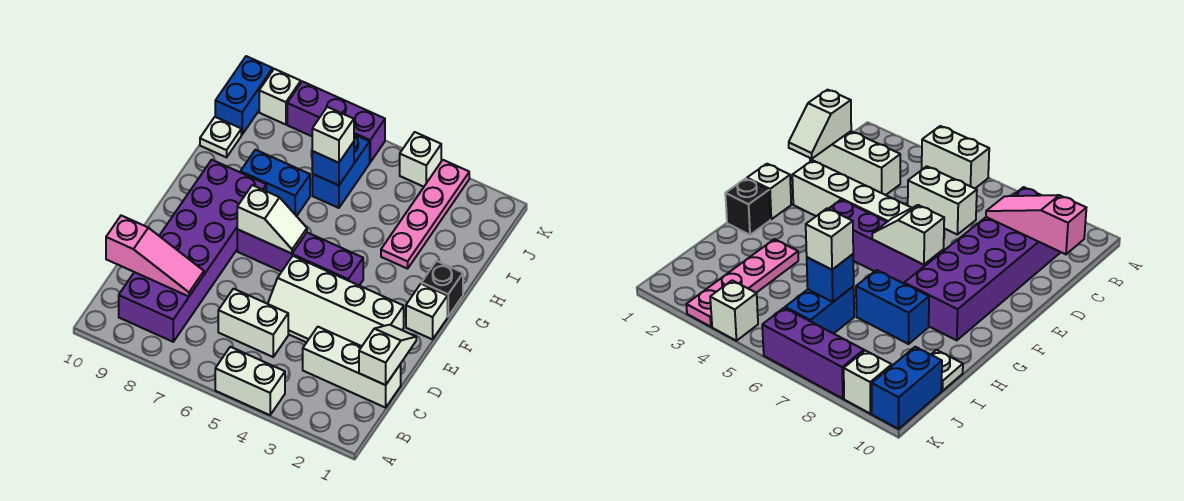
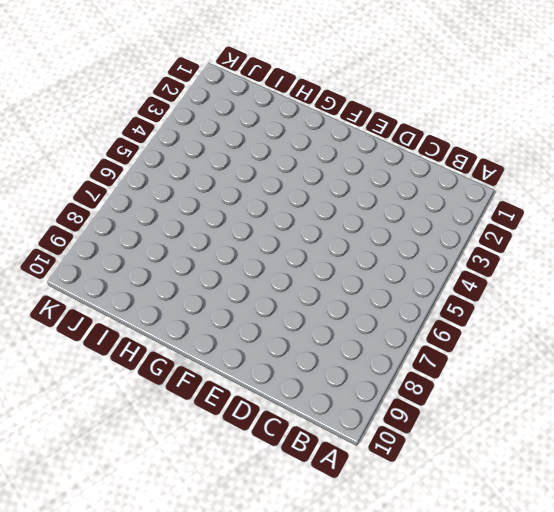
none -> white brick A4:A5 level 1
none -> purple brick B8:G9 level 1
none -> white brick C1:C3 level 1

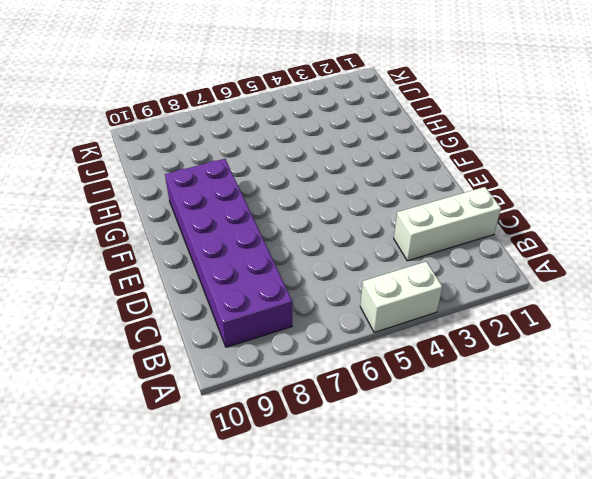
none -> white brick C5:C6 level 1
none -> white slope D2:E5 level 1 top E
none -> white brick F1 level 1

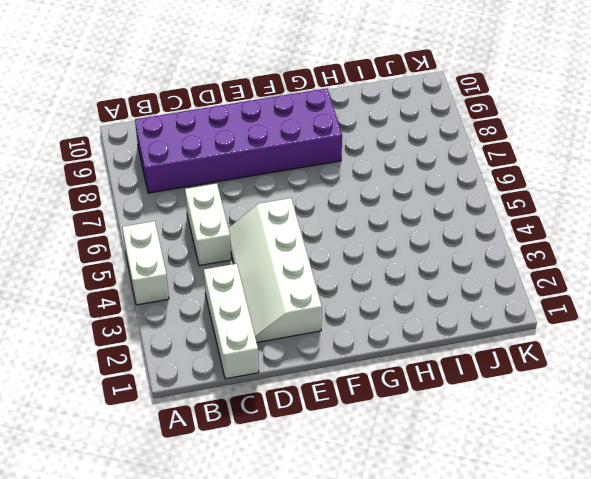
none -> white brick F1 level 1
none -> purple brick F4:F7 level 1
none -> black brick G1 level 1

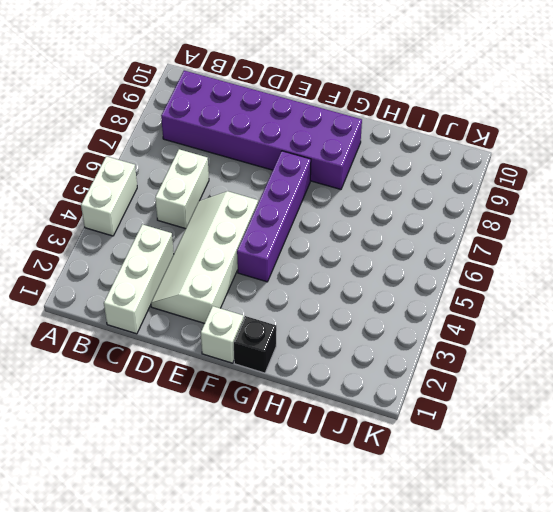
none -> pink plate H3:K3 level 1
none -> blue brick H7:H8 level 1
none -> blue brick I6:J6 level 1

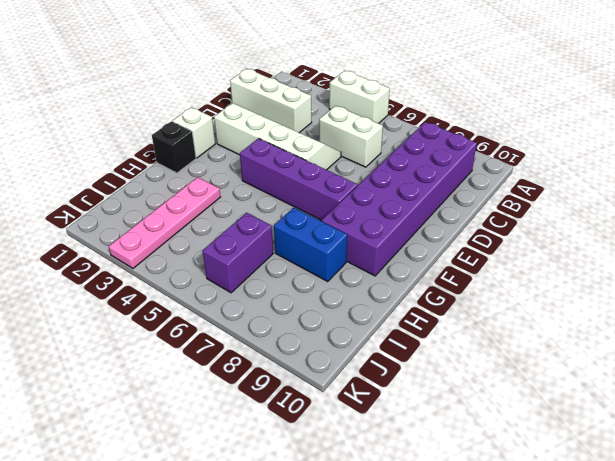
purple brick I6:J6 level 1 -> blue brick I6:J6 level 1
none -> white plate I10 level 1
none -> blue brick J10:K10 level 1
none -> white brick K4 level 1

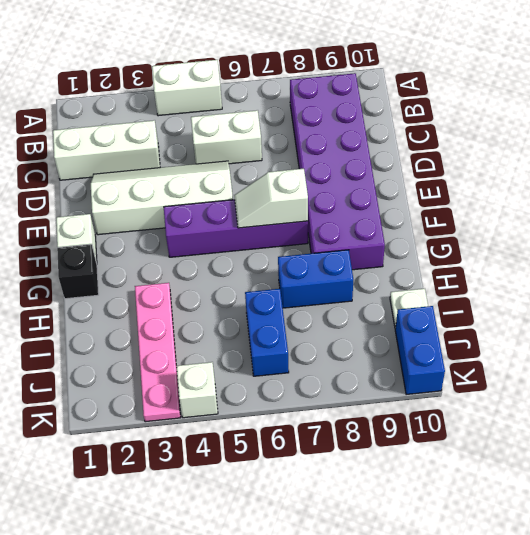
none -> purple brick K6:K8 level 1
none -> white brick K9 level 1
none -> white slope C1:D1 level 2 top C

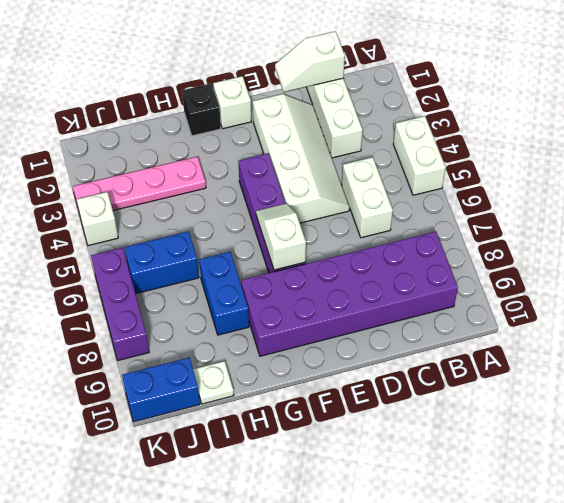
none -> white brick K9 level 1
none -> pink slope C8:C10 level 2 top 10
none -> blue brick I6 level 2

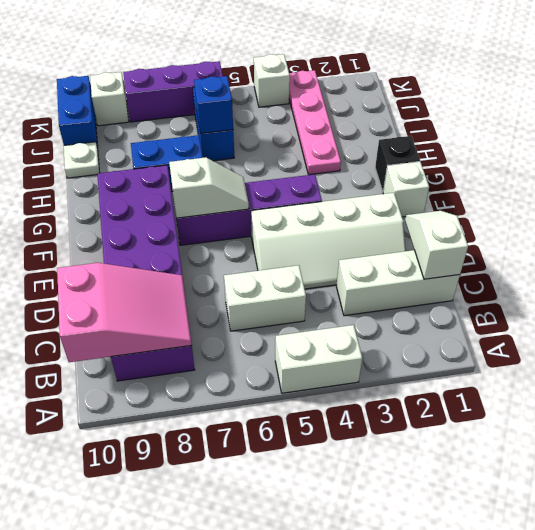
pink slope B8:C10 level 2 top 10 -> pink slope C8:C10 level 2 top 10
none -> white brick I6 level 3

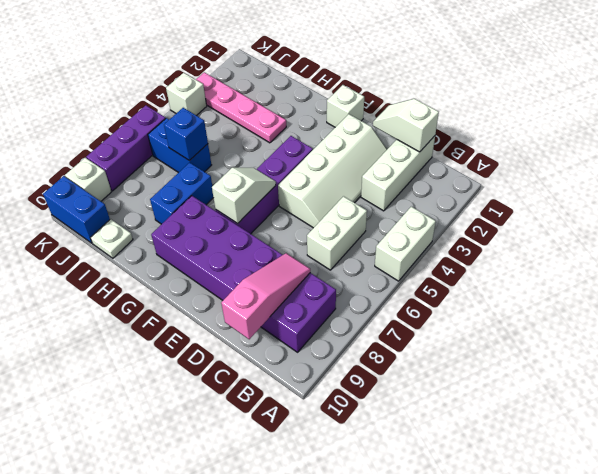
none -> black brick G1 level 1
none -> white brick I6 level 3

